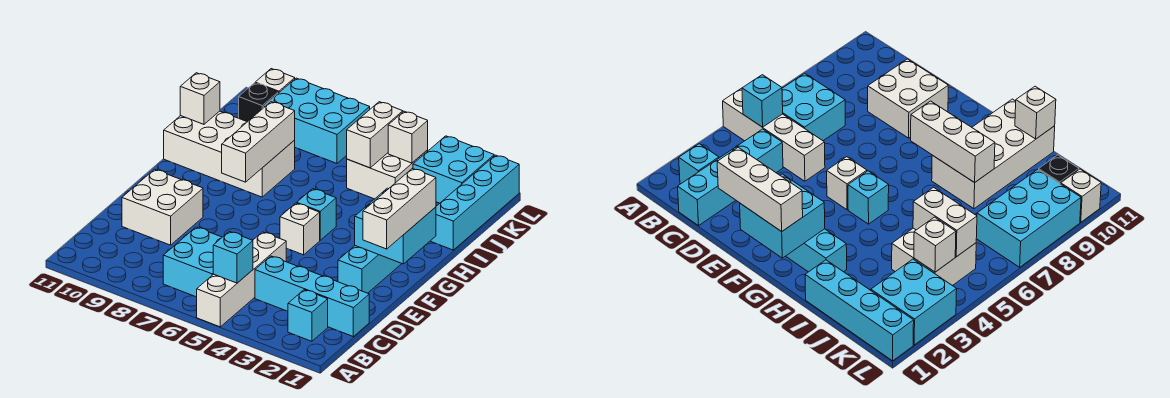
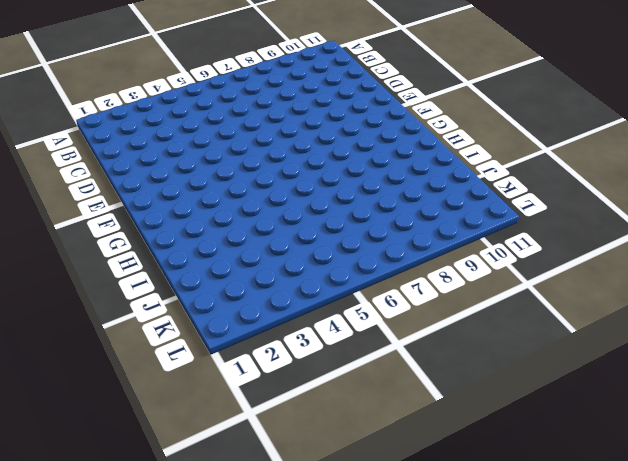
none -> white brick A5:D5 level 1
none -> cyan brick B2 level 1
none -> cyan brick B6:C7 level 1

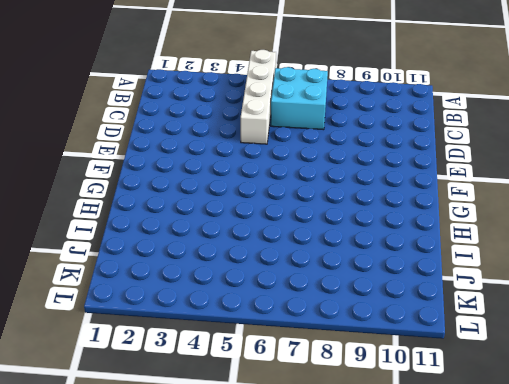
none -> cyan brick B2 level 1
none -> cyan brick C1:C4 level 1
none -> white brick D9:E10 level 1

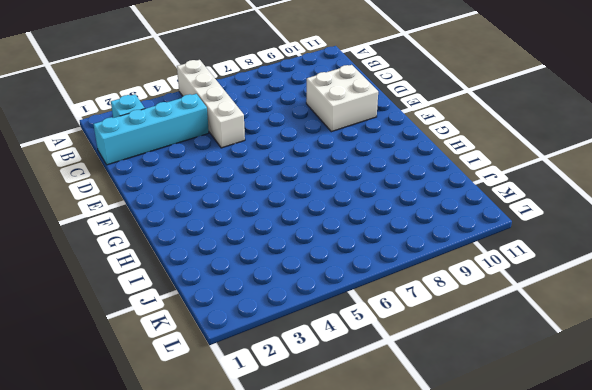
none -> cyan brick B6:C7 level 1
none -> cyan brick E2:H2 level 1
none -> white brick F5 level 1

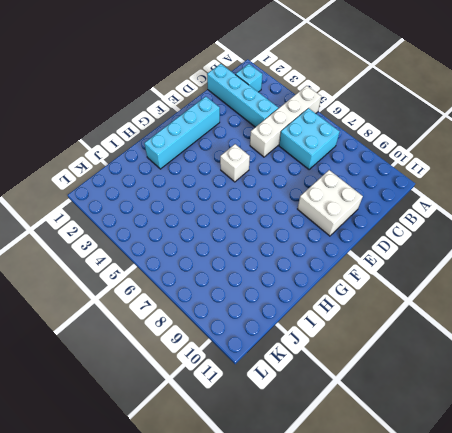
none -> cyan brick G5 level 1
none -> white brick H8:I11 level 1
none -> cyan brick I1:L1 level 1

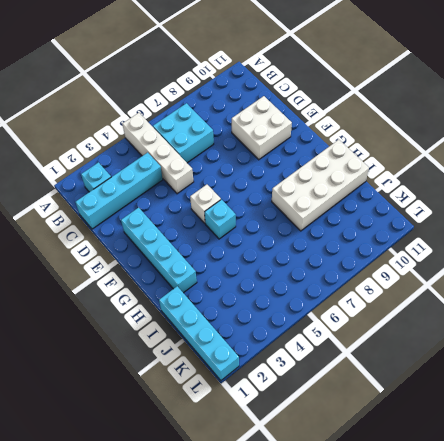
none -> white brick J4:K5 level 1
none -> cyan brick K2:L3 level 1
none -> cyan brick K7:L9 level 1

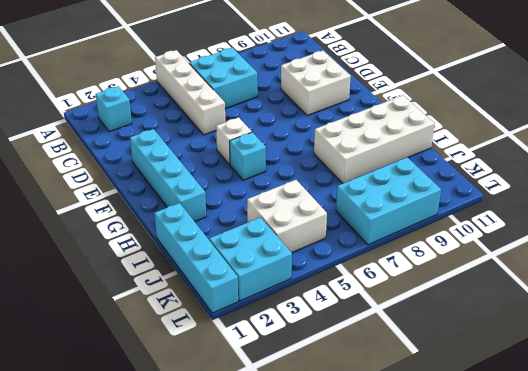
none -> cyan brick C1:C4 level 1
none -> black brick K10 level 1
none -> white brick L10 level 1

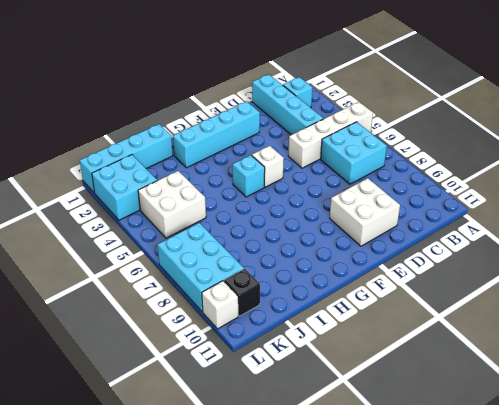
none -> white brick H8:I11 level 1
none -> cyan brick B5 level 2
none -> cyan brick F1:G2 level 2

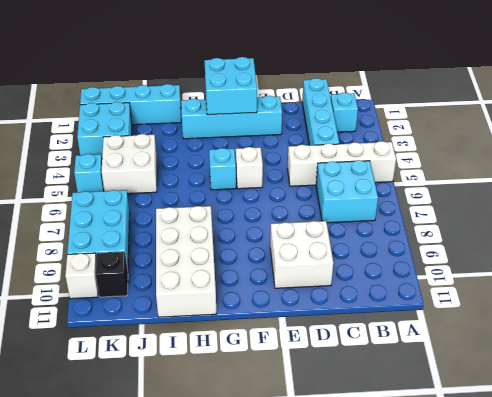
cyan brick L5 level 1 -> cyan brick B5 level 2
none -> white brick G8:I8 level 2
none -> white brick I11 level 2
none -> white brick J5:K5 level 2

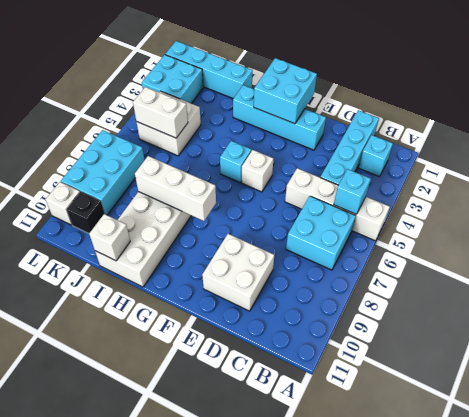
none -> white brick K4 level 2
none -> white brick E1:G1 level 3

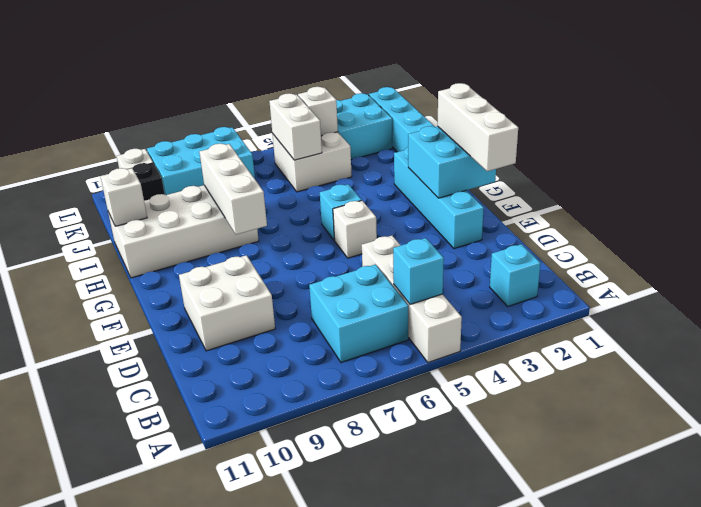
none -> cyan brick C1:C4 level 1

